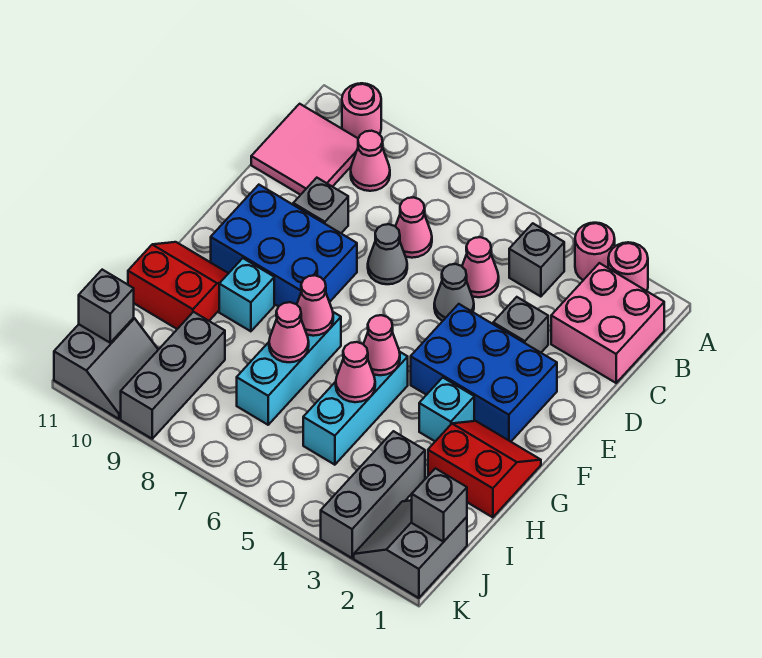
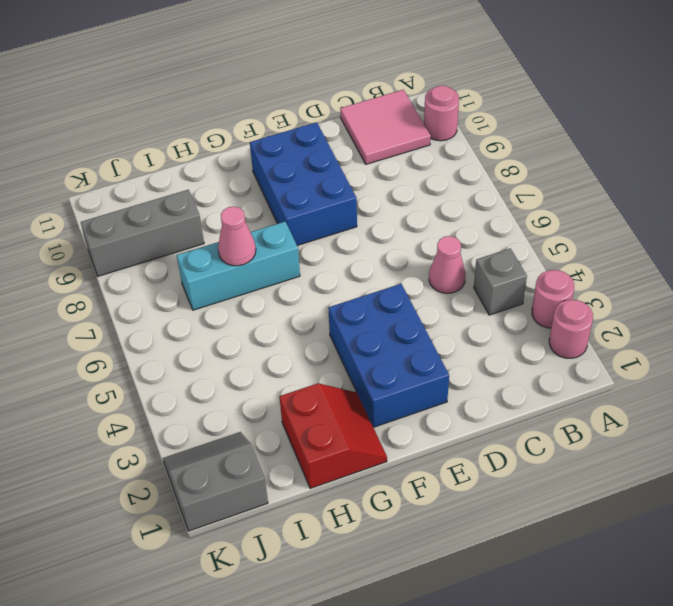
none -> pink brick B1:C2 level 1
none -> pink cone B9 level 1
none -> pink cone C7 level 1
none -> grey brick D3 level 1

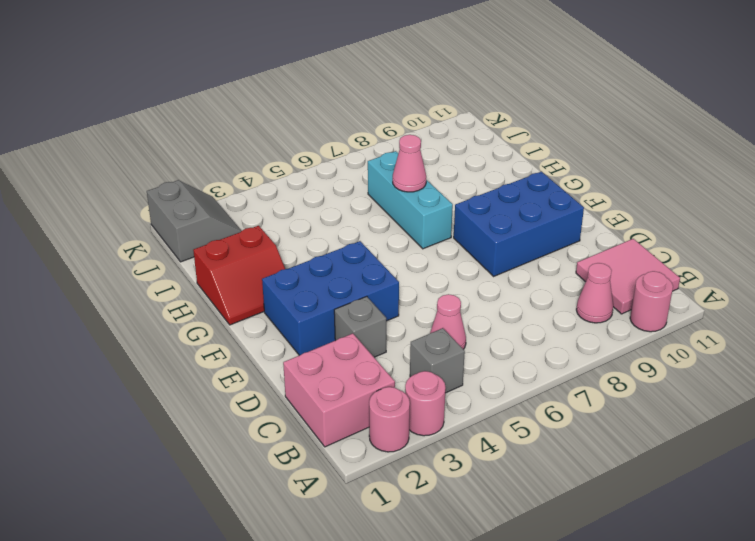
none -> pink cone C7 level 1
none -> grey cone D5 level 1
none -> grey cone D7 level 1
none -> grey brick D9 level 1

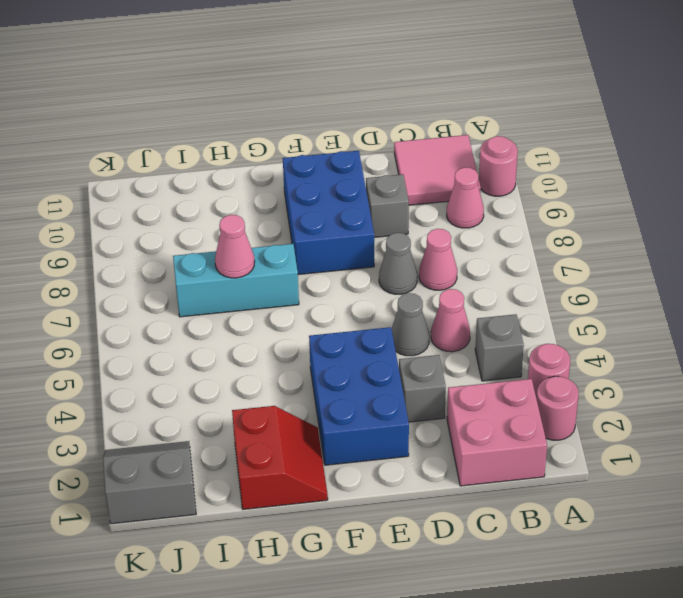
none -> cyan brick G3 level 1
none -> cyan brick G5:I5 level 1
none -> cyan brick G9 level 1
none -> red slope G10:H11 level 1 top H

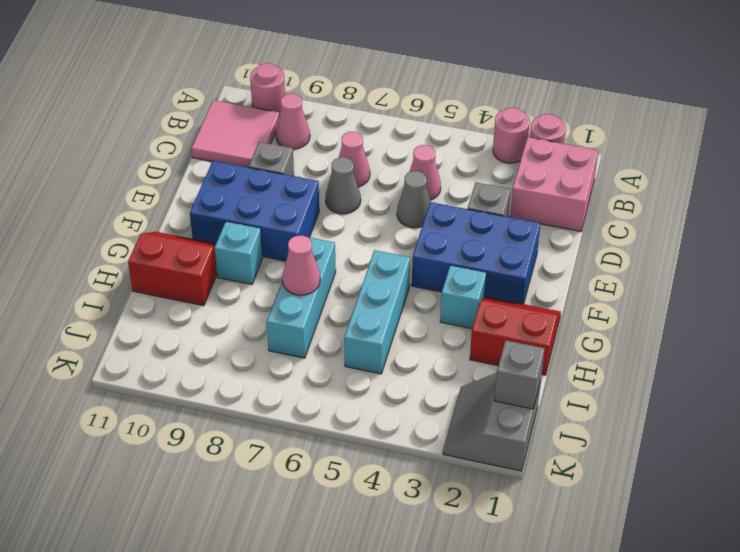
none -> grey brick B4 level 1
none -> grey brick I3:K3 level 1
none -> grey brick I9:K9 level 1
none -> grey slope J10:K11 level 1 top 11

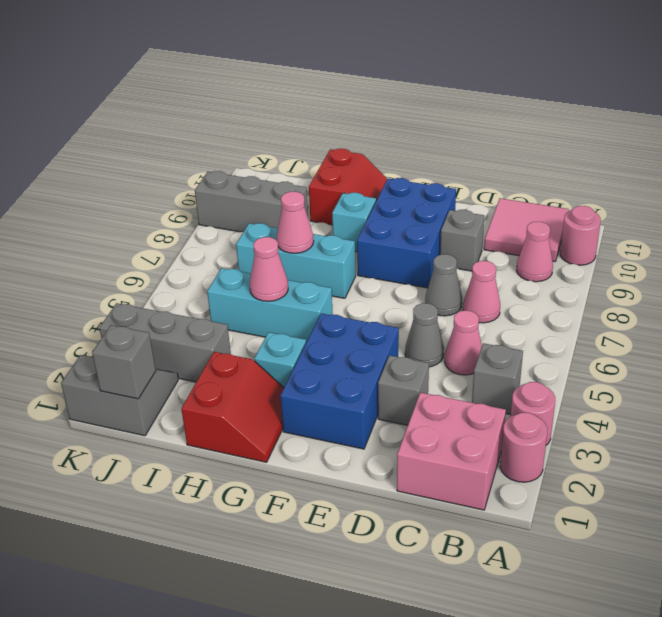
none -> grey slope J10:K11 level 1 top 11
none -> pink cone G5 level 2
none -> pink cone G7 level 2
none -> grey brick J11 level 2

